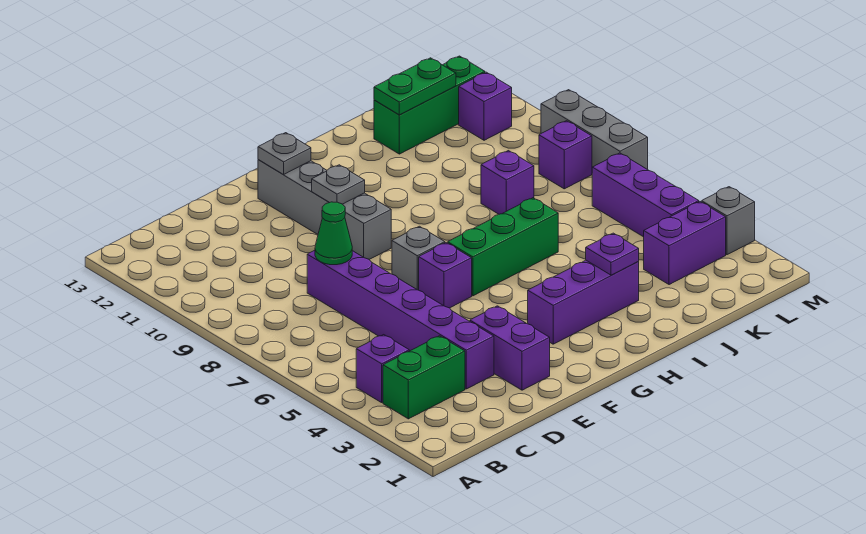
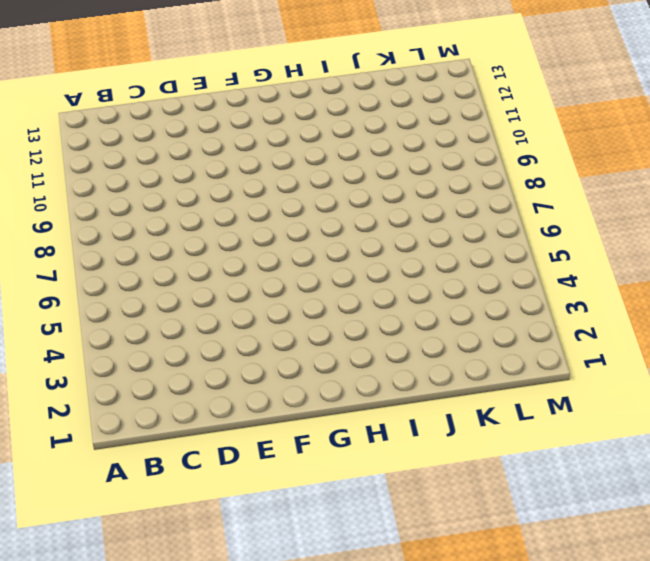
none -> green brick B3:C3 level 1
none -> purple brick B4 level 1
none -> purple brick D3:D8 level 1

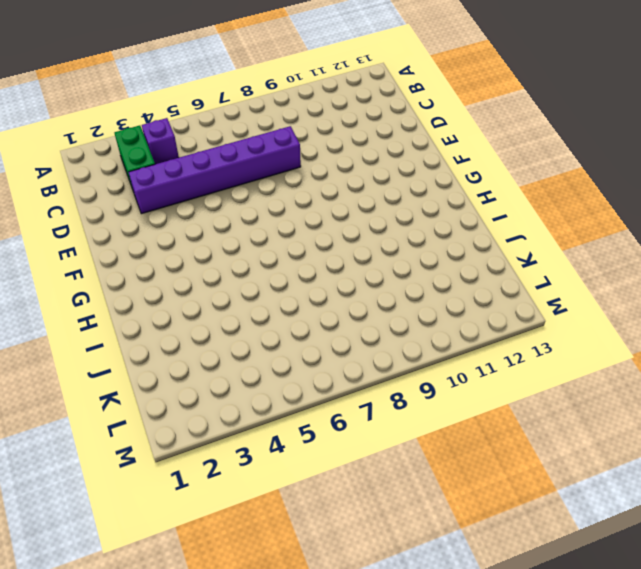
none -> purple brick E2:E3 level 1
none -> purple brick F6 level 1
none -> grey brick F7 level 1

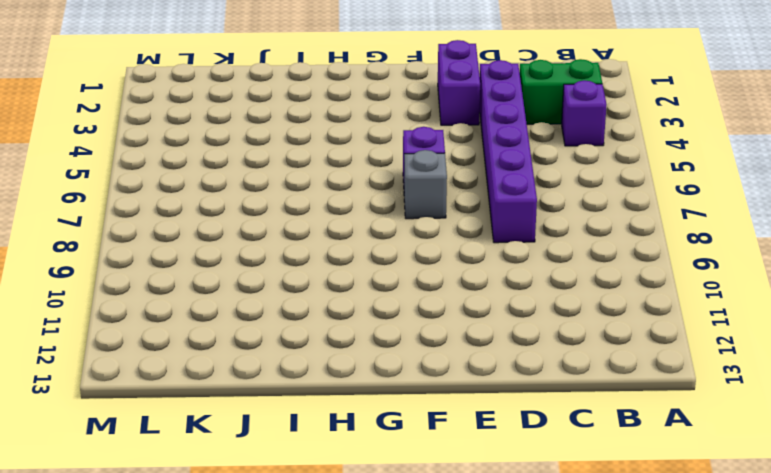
none -> grey brick F9:F12 level 1
none -> purple brick G3:I3 level 1
none -> green brick G6:I6 level 1

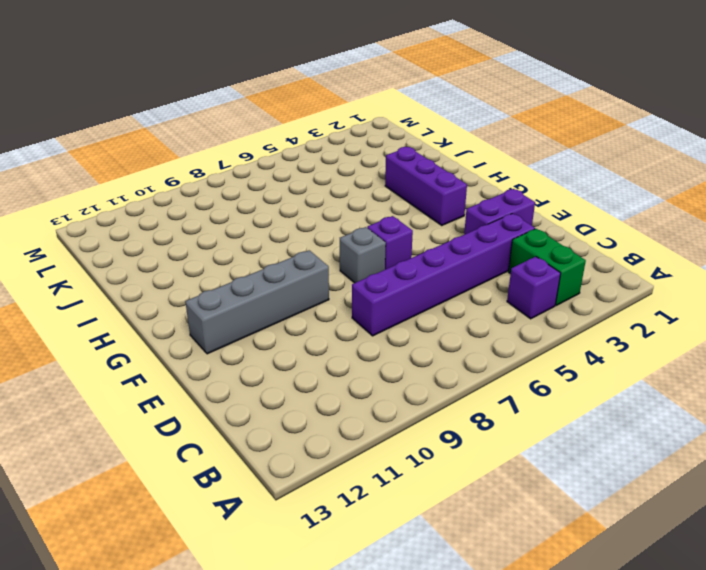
none -> green brick G6:I6 level 1
none -> purple brick J8 level 1
none -> green brick J12:L12 level 1

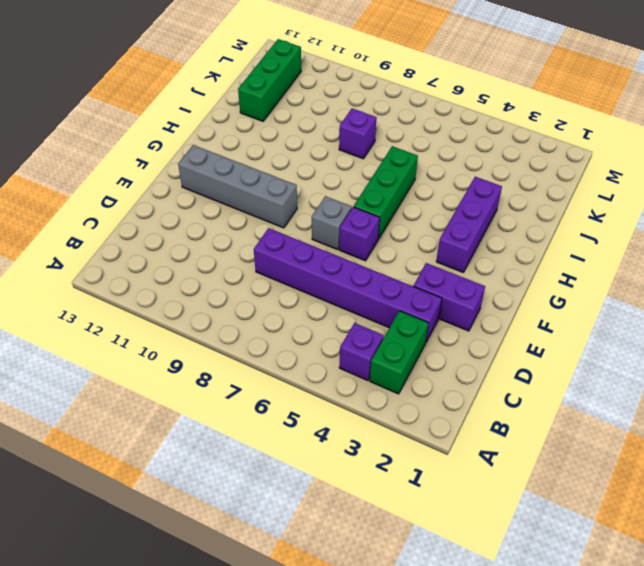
none -> purple brick K3:L3 level 1
none -> purple brick L4:L6 level 1
none -> purple brick L8 level 1

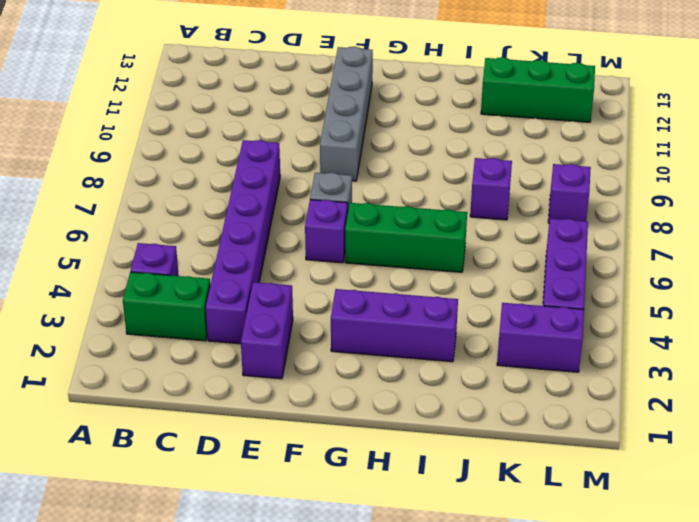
none -> purple brick L11 level 1
none -> grey brick M3 level 1
none -> grey brick M7:M9 level 1

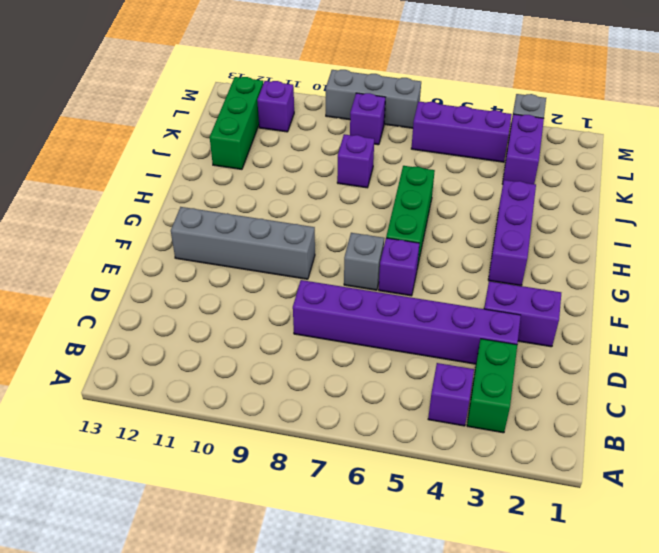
none -> green cone D8 level 2
none -> grey plate F10 level 2
none -> grey plate F12 level 2

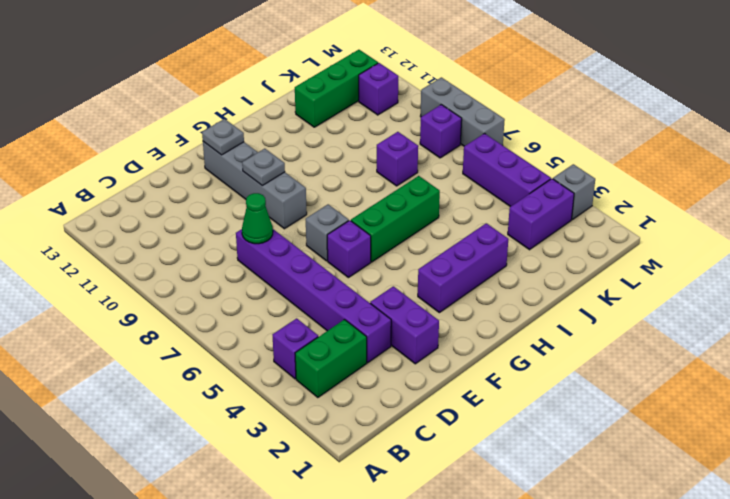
none -> purple plate I3 level 2
none -> green plate J12:K12 level 2

